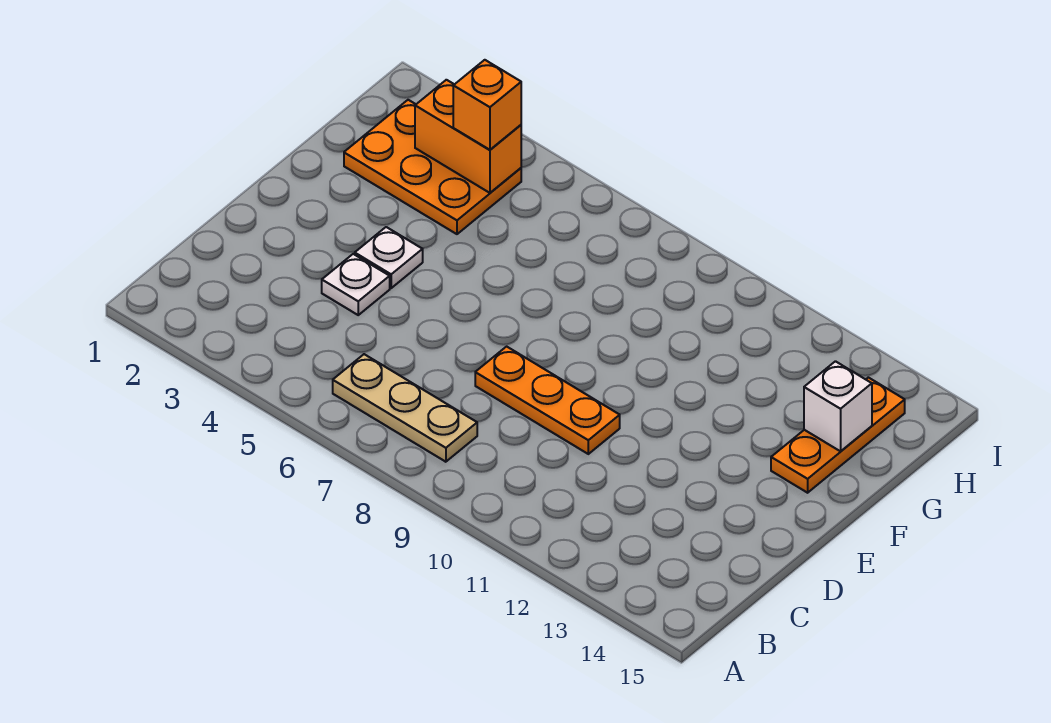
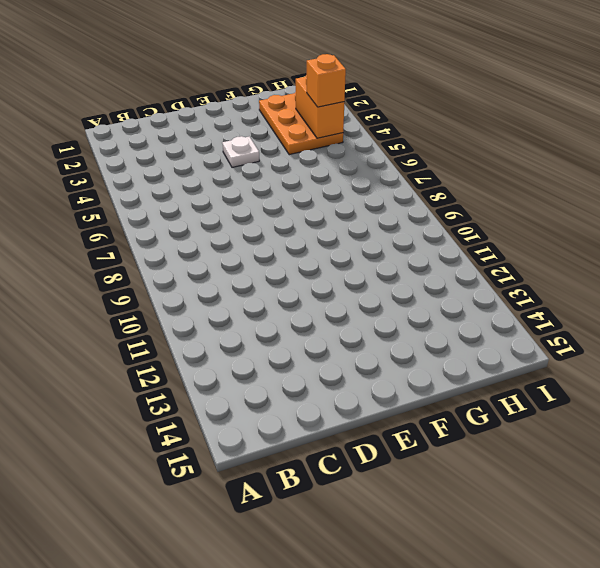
none -> tan plate B6:B8 level 1
none -> white plate D4 level 1

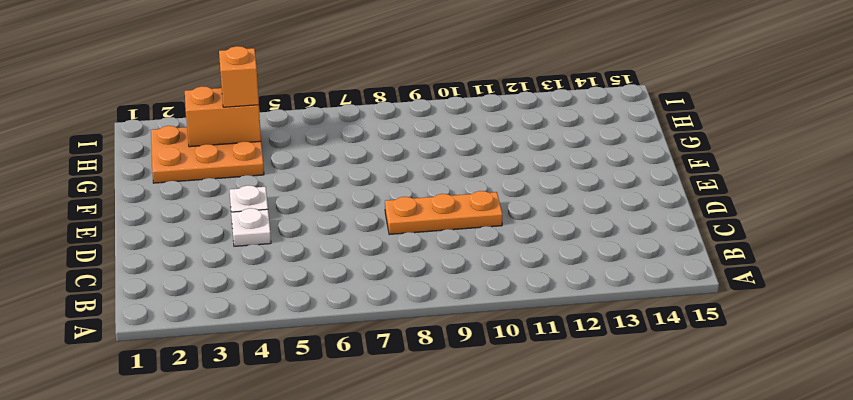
none -> tan plate B6:B8 level 1
none -> orange plate F14:H14 level 1

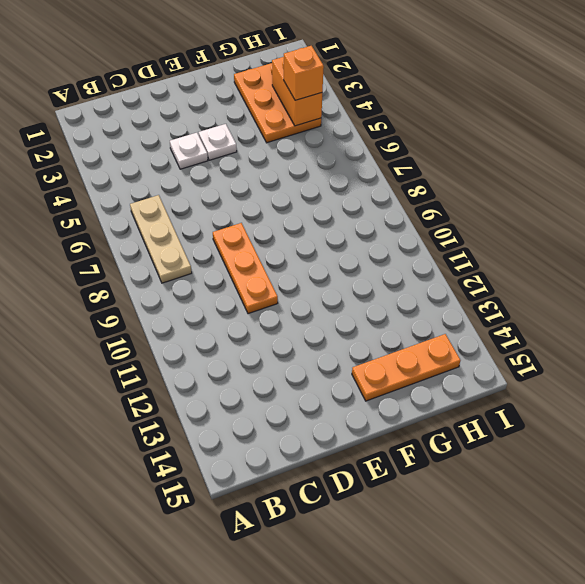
none -> white brick G14 level 2

